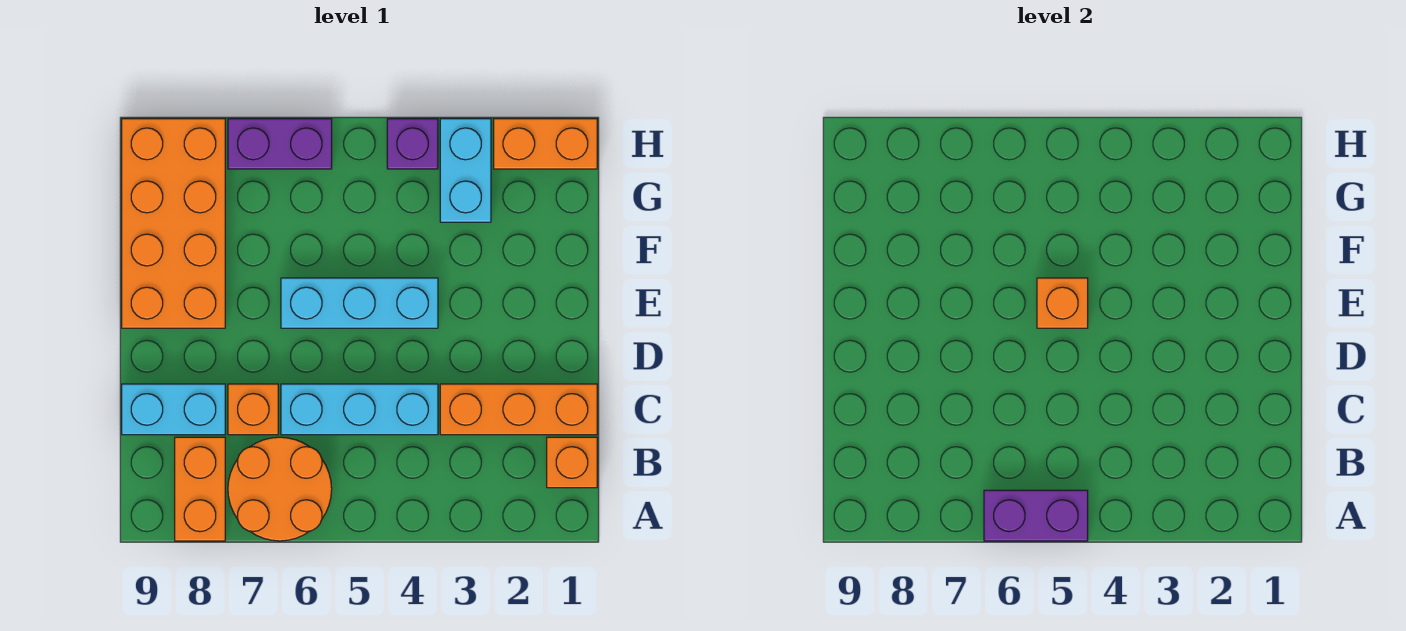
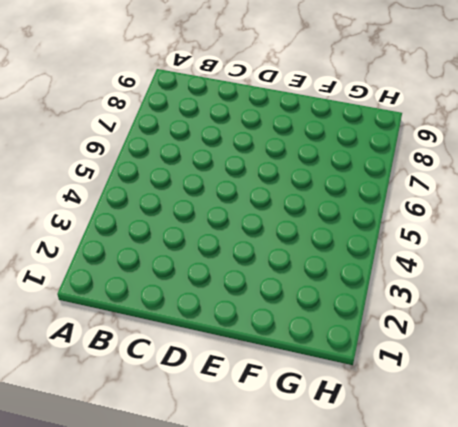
none -> orange round brick A6:B7 level 1
none -> orange brick A8:B8 level 1
none -> orange brick B1 level 1

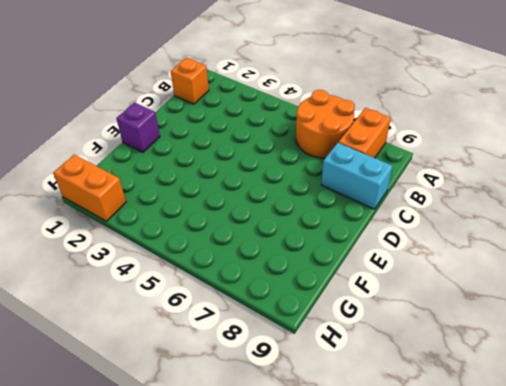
purple brick E1 level 1 -> purple brick H4 level 1
none -> orange brick C1:C3 level 1
none -> cyan brick C4:C6 level 1
none -> orange brick C7 level 1

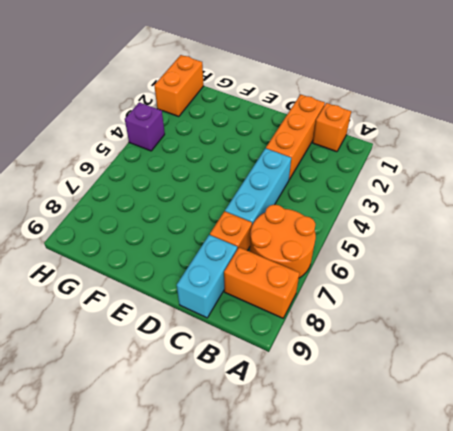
none -> cyan brick E4:E6 level 1
none -> orange brick E8:H9 level 1
none -> cyan brick G3:H3 level 1

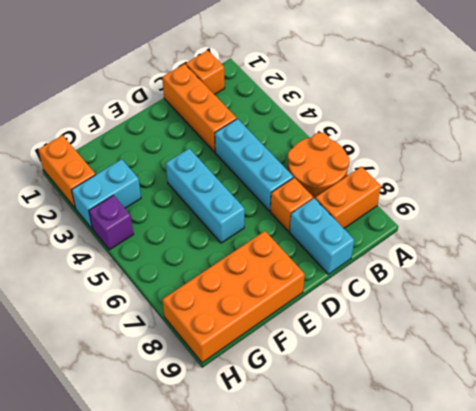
none -> purple brick H6:H7 level 1
none -> purple brick A5:A6 level 2
none -> orange brick E5 level 2

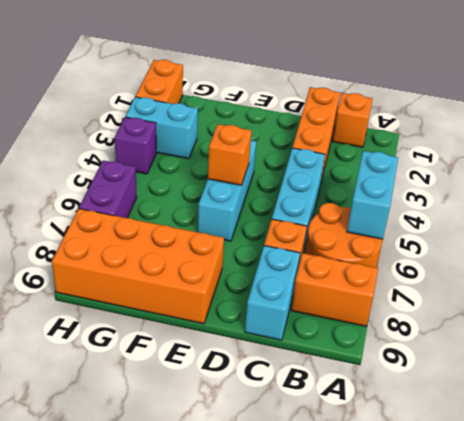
cyan brick A5:A6 level 2 -> purple brick A5:A6 level 2

